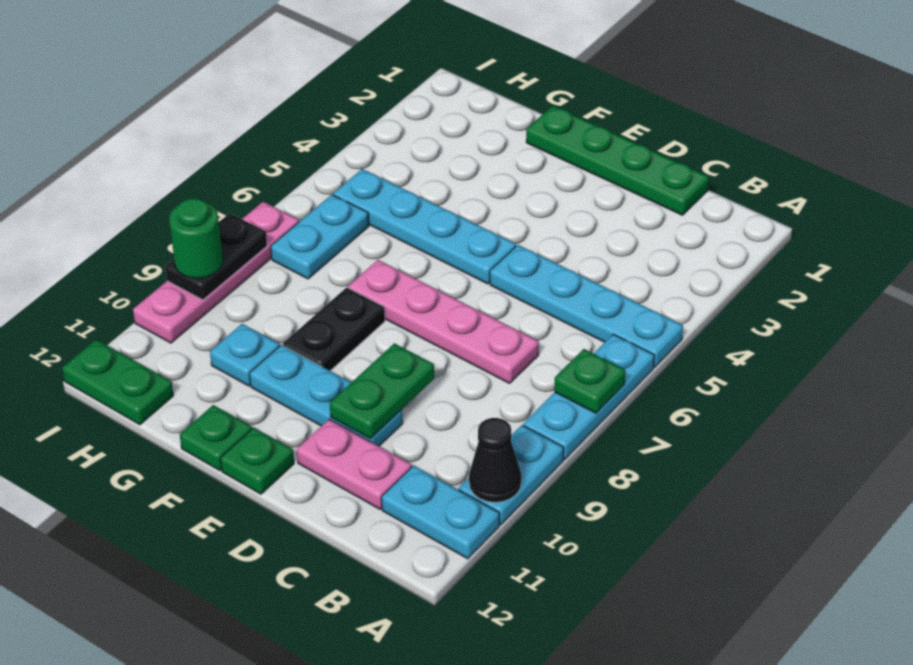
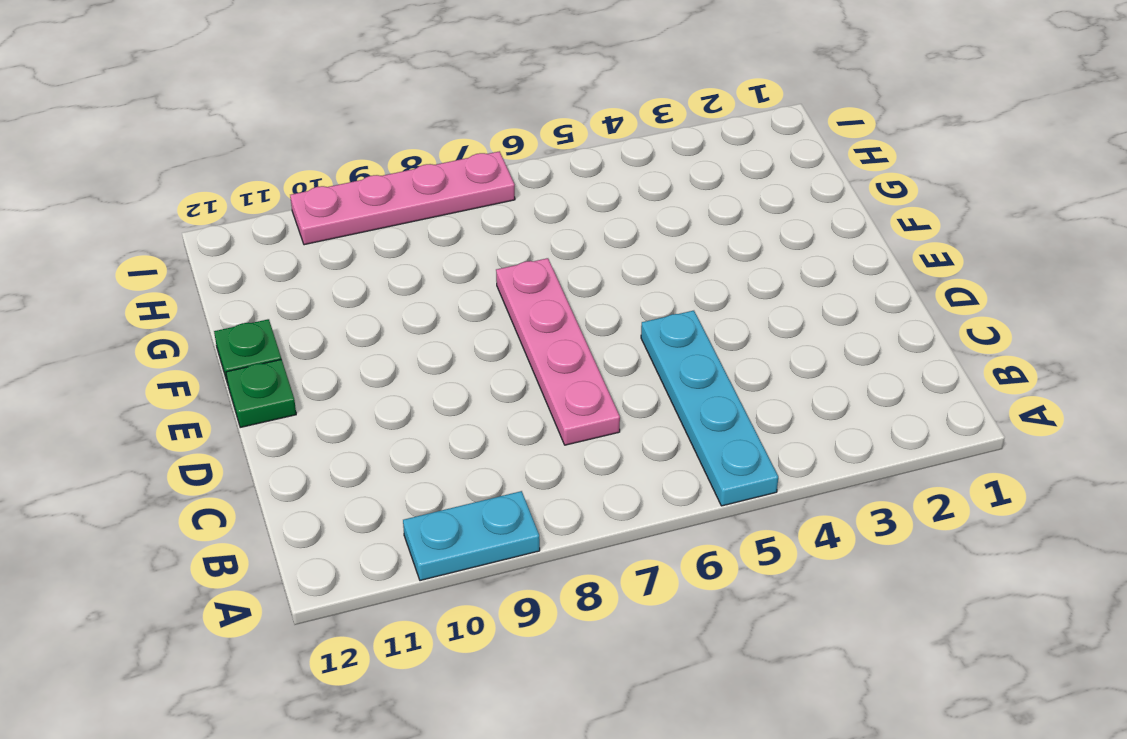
none -> cyan plate A6:A8 level 1
none -> cyan plate A11:B11 level 1
none -> green plate C1:F1 level 1

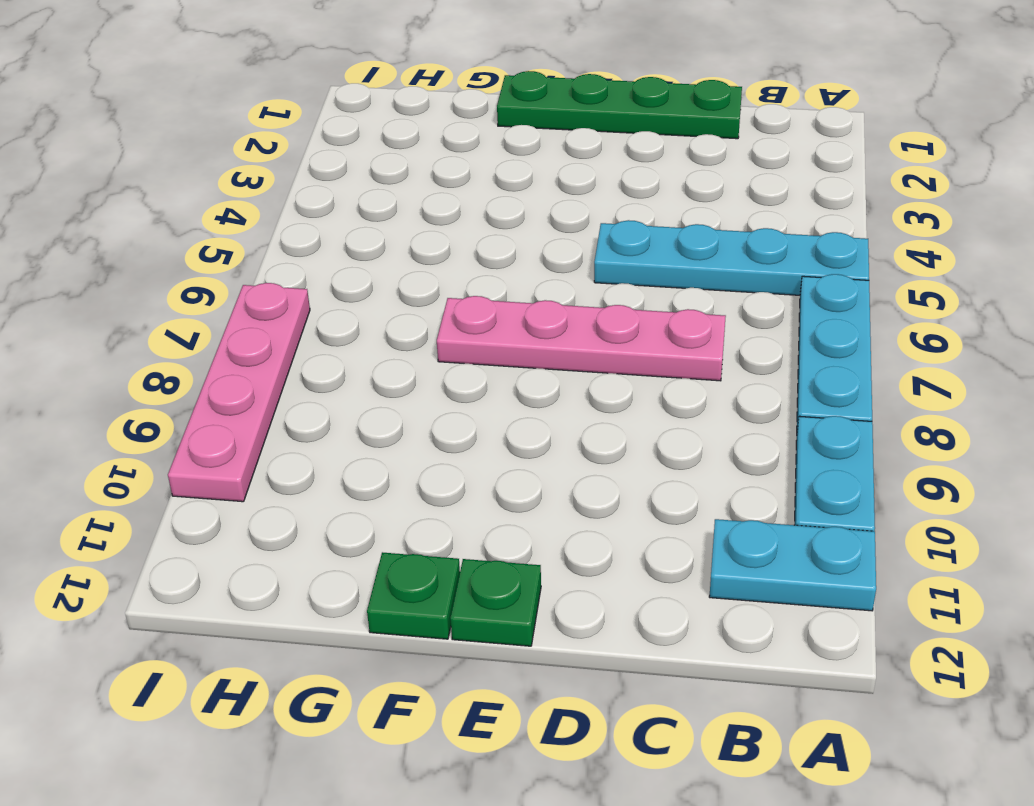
none -> pink plate C11:D11 level 1
none -> cyan plate D10:F10 level 1
none -> cyan plate E5:H5 level 1

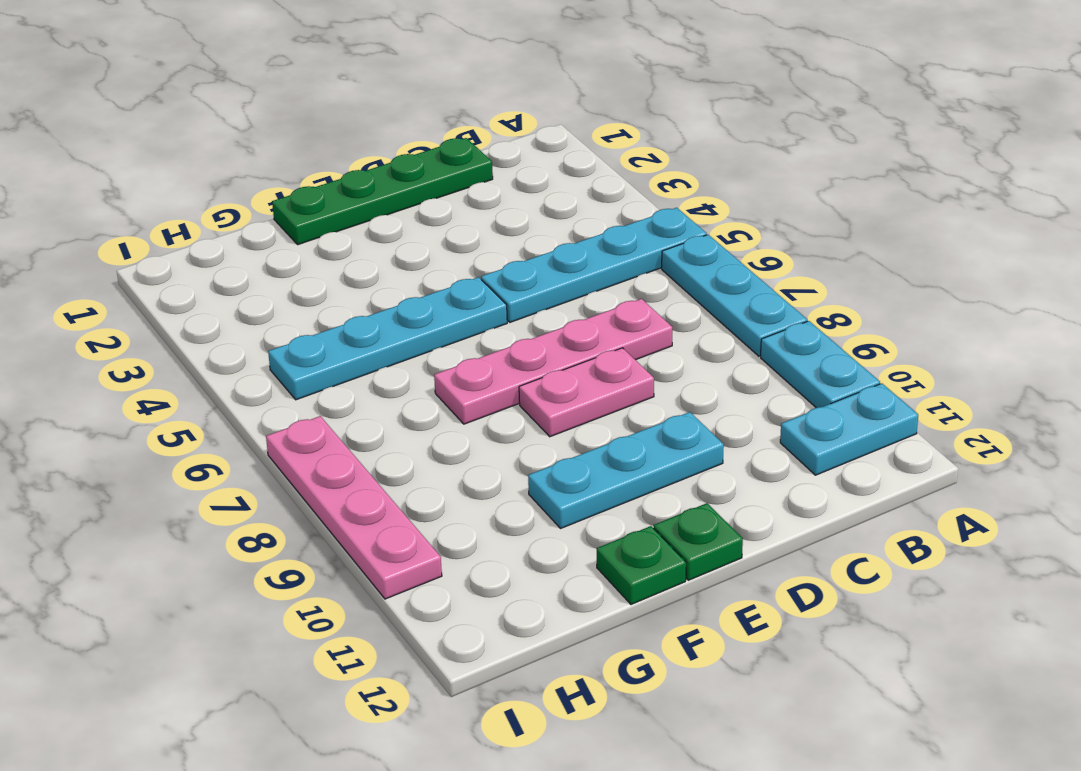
pink plate D8:E8 level 1 -> pink plate C11:D11 level 1
none -> black plate F8:F9 level 1
none -> cyan plate G10 level 1
none -> cyan plate H6:H7 level 1

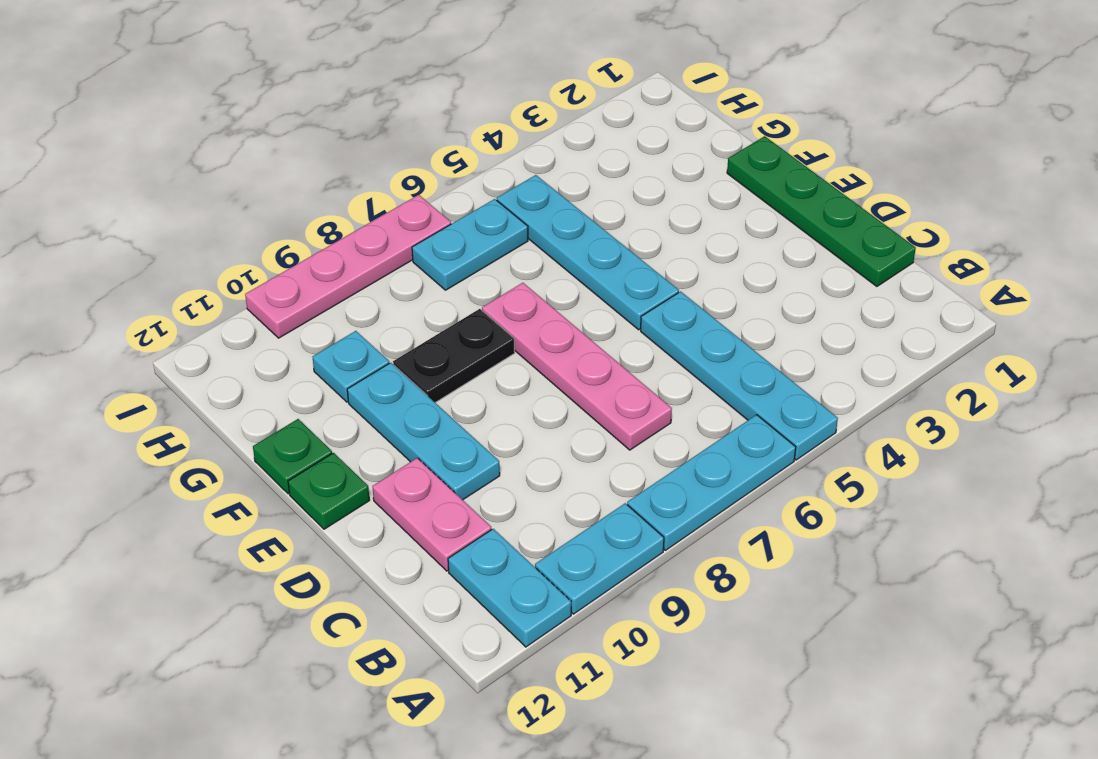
none -> green plate H12:I12 level 1
none -> green plate A7 level 2
none -> black cone A10 level 2

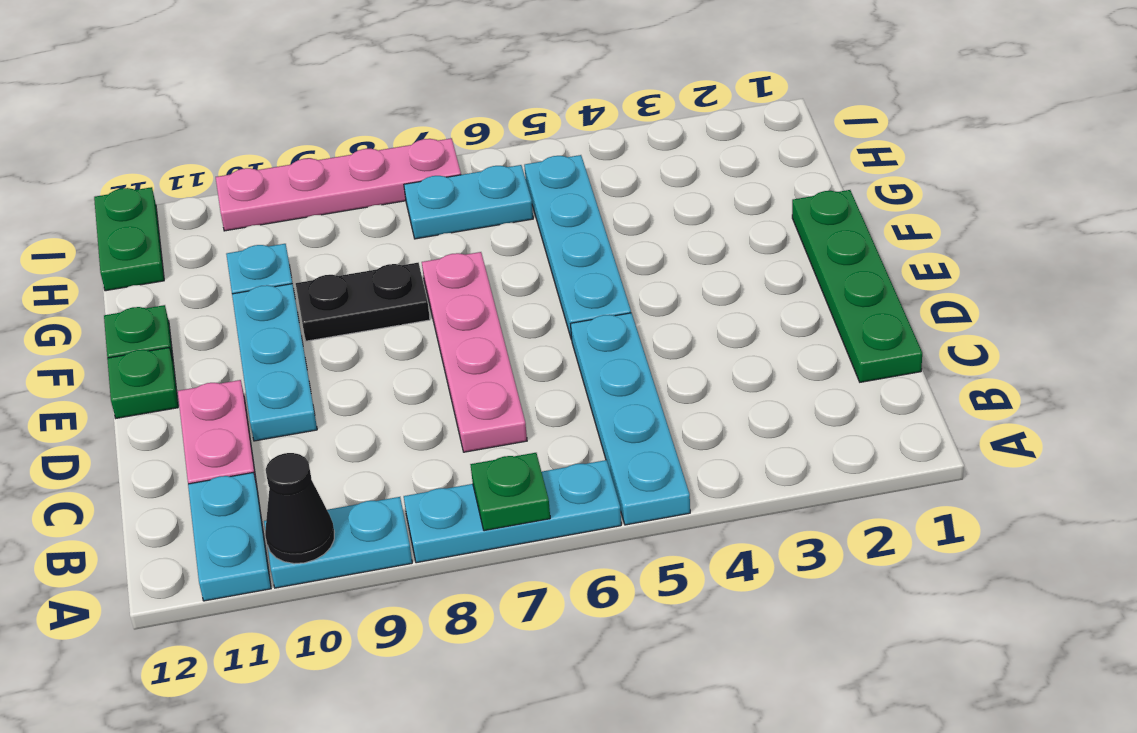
none -> green plate D9:D10 level 2
none -> black plate I8:I9 level 2
none -> green round brick I9 level 3

